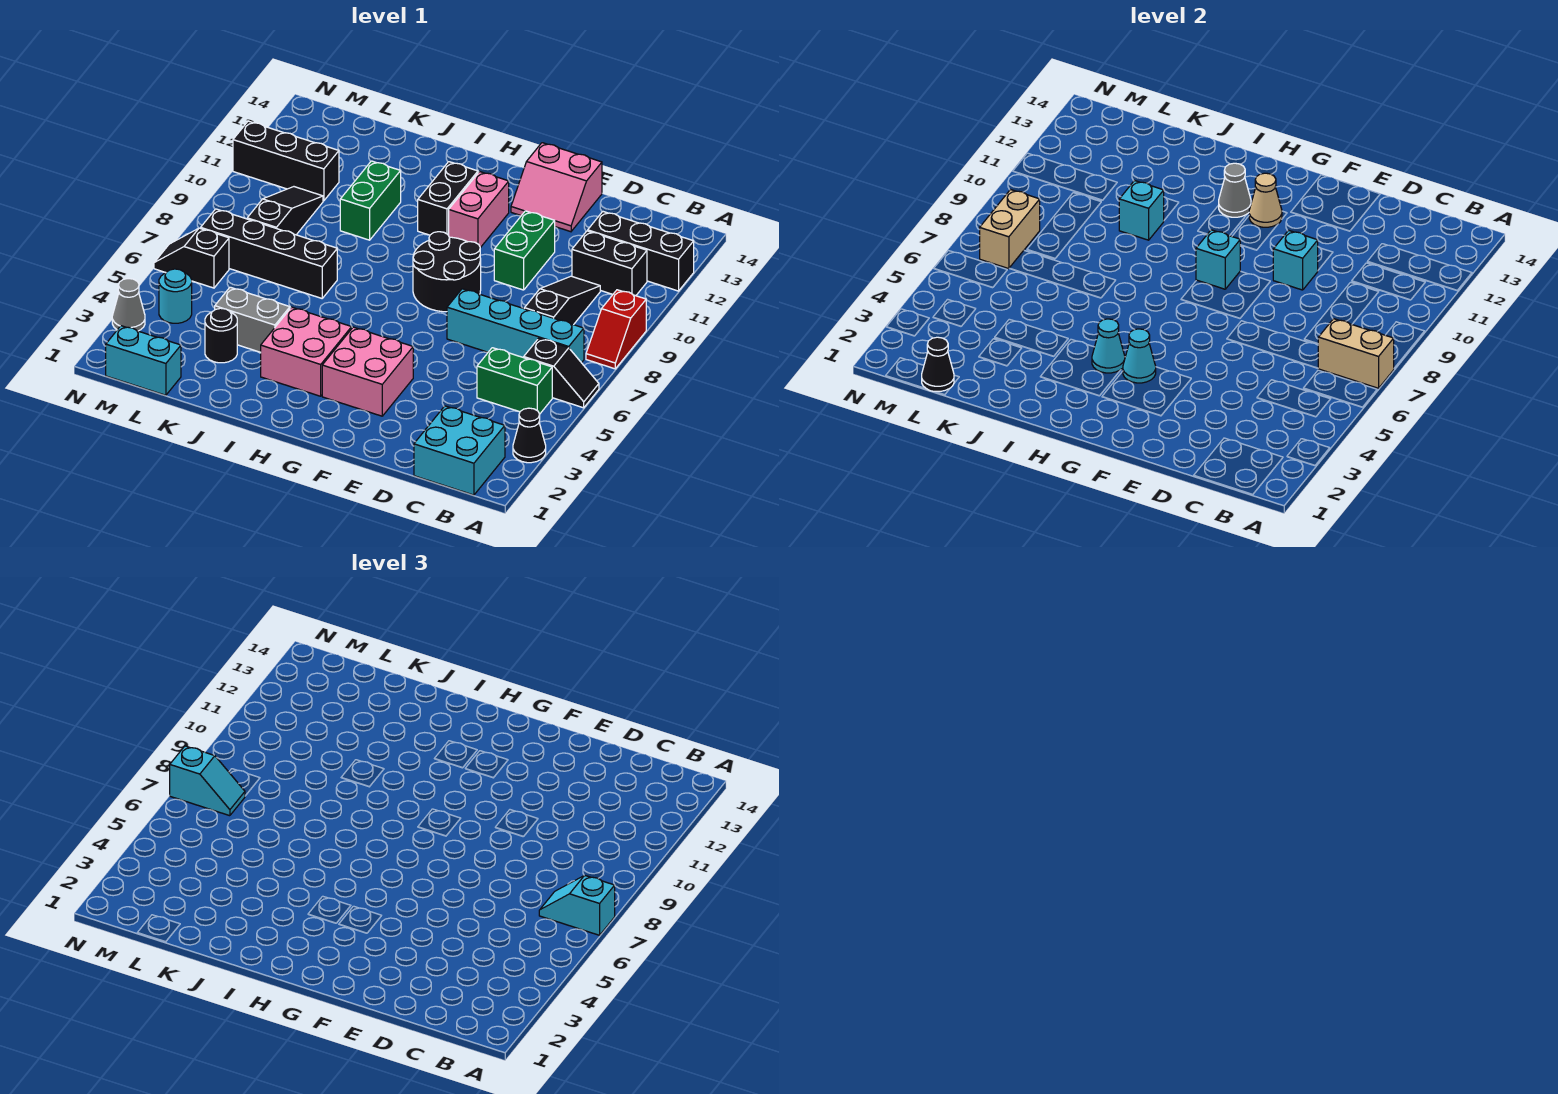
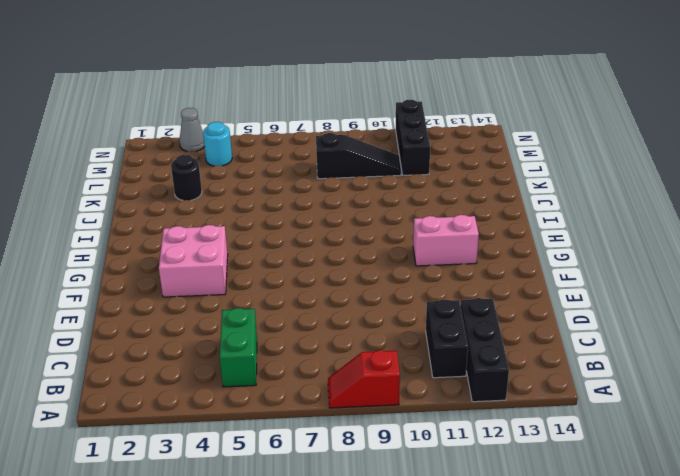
none -> black cone A3 level 1
none -> black slope A6:B6 level 1 top B
none -> cyan brick B1:C2 level 1
none -> cyan brick B7:E7 level 1

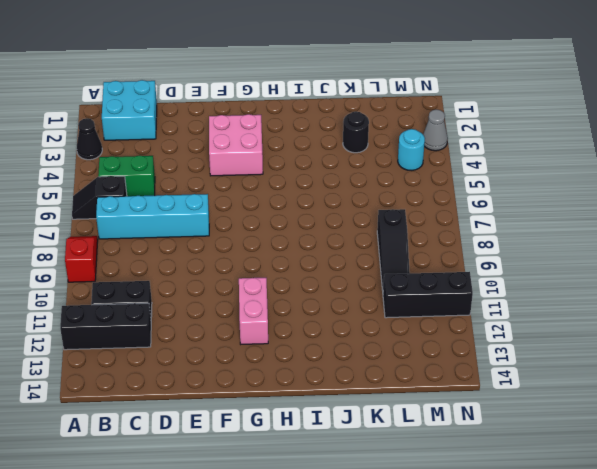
none -> black slope C8:C10 level 1 top 8
none -> green brick E10:E11 level 1
none -> pink slope E13:F14 level 1 top 14
none -> black round brick F8:G9 level 1

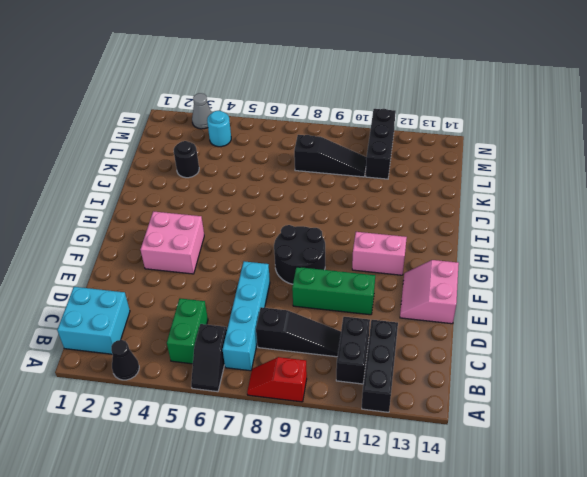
green brick E9:E11 level 1 -> green brick E10:E11 level 1
none -> pink brick H3:I4 level 1
none -> black brick H11:H12 level 1
none -> grey brick J4:K4 level 1
none -> black brick J7:M7 level 1

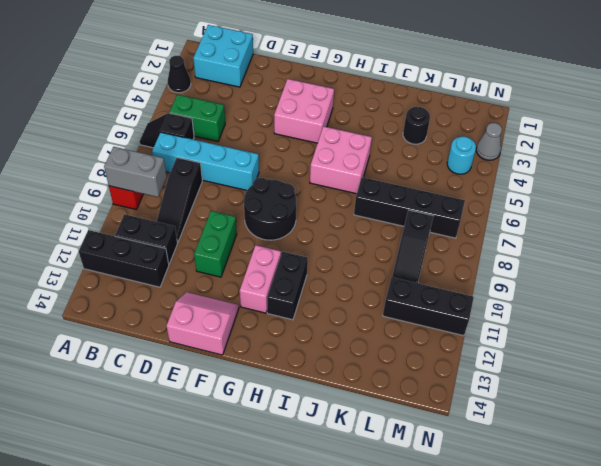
grey brick A9:B9 level 2 -> grey brick J4:K4 level 1
pink brick H5:I6 level 1 -> pink brick H3:I4 level 1
none -> green brick J10:J11 level 1
none -> cyan brick L1:M1 level 1
none -> black slope M6:N6 level 1 top M
none -> tan brick A7:B7 level 2

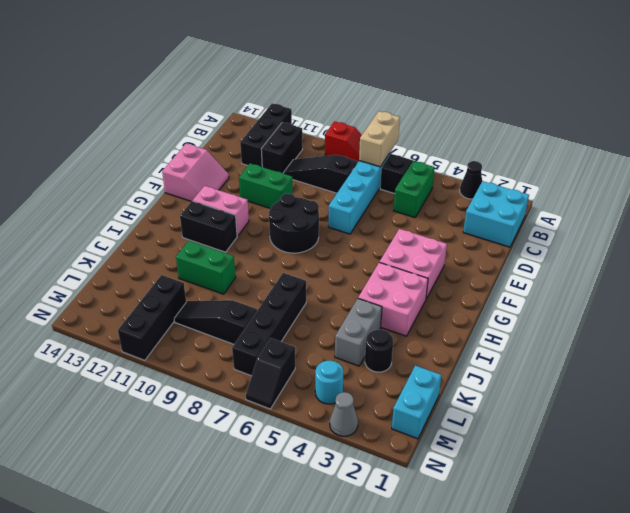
none -> cyan brick E10 level 2
none -> cyan cone G4 level 2
none -> cyan brick G9 level 2
none -> tan cone G12 level 2

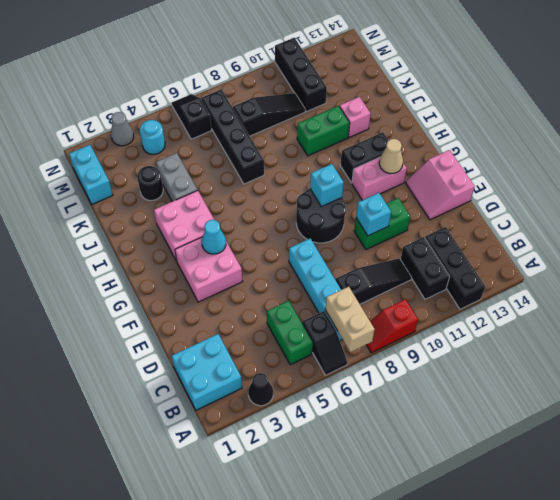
pink brick J12 level 1 -> none
none -> cyan cone H4 level 2
none -> grey cone H12 level 2
none -> cyan brick J10 level 2
none -> black cone L1 level 2

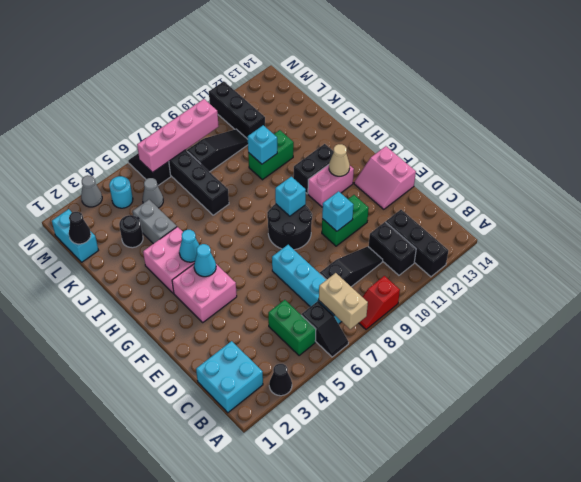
grey cone L5 level 1 -> grey cone H12 level 2
pink brick M6:M9 level 2 -> tan brick M7:M8 level 2
none -> cyan slope A7:B7 level 3 top A
none -> cyan slope M7:N7 level 3 top N

